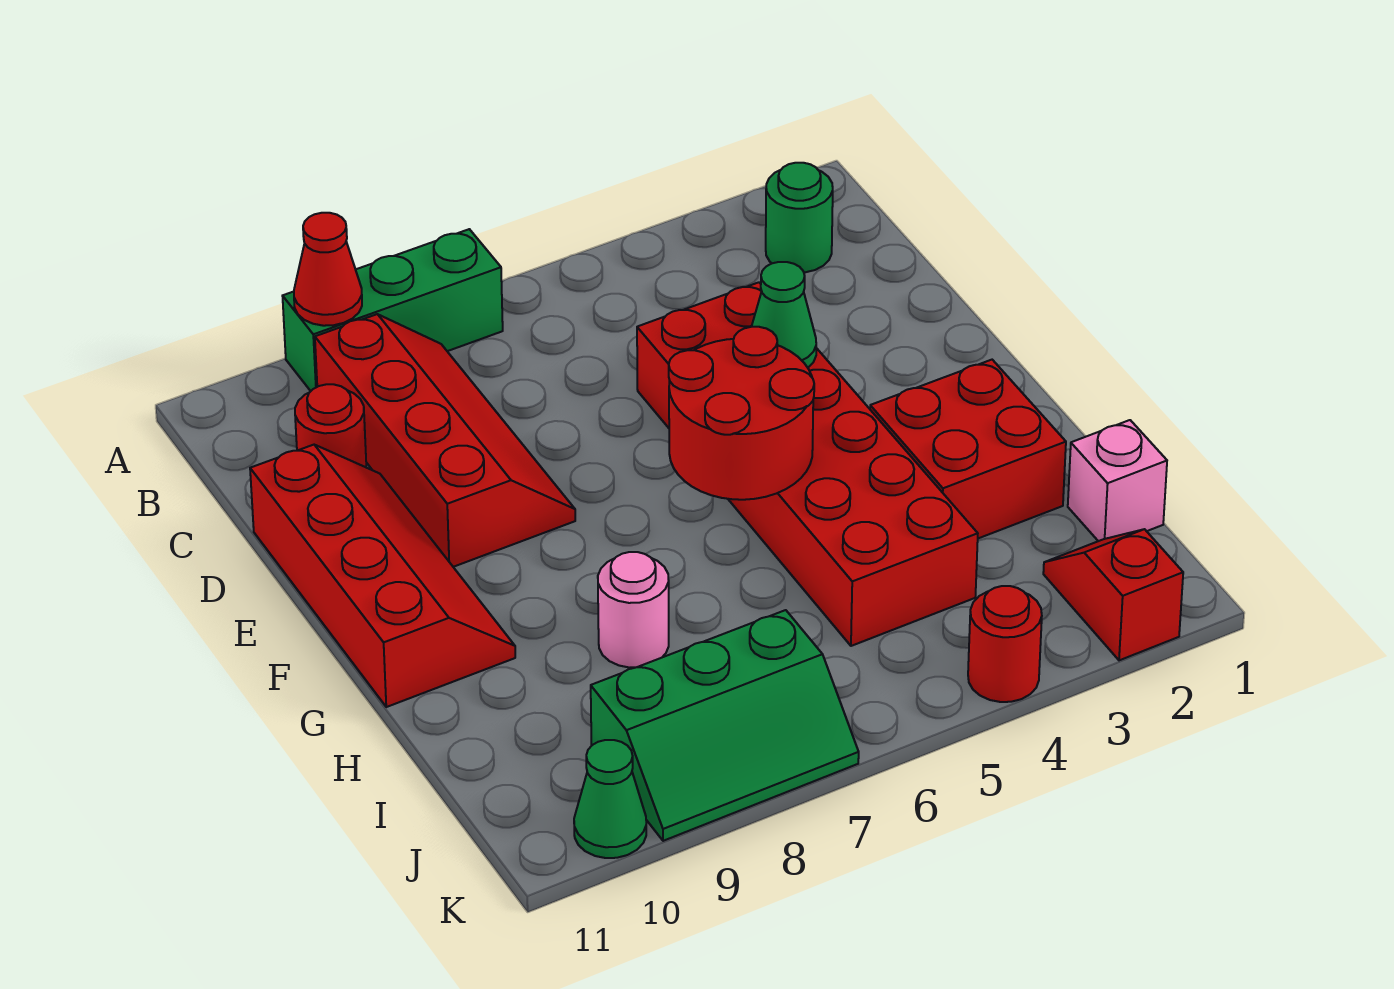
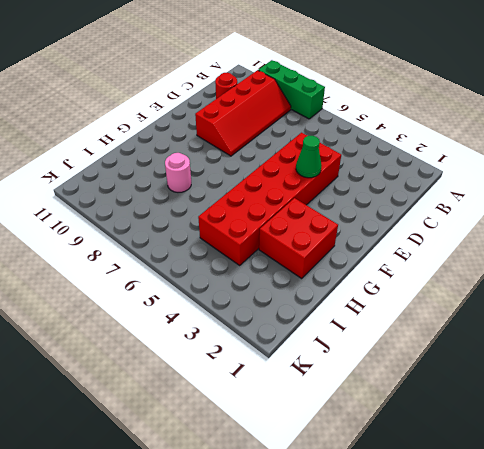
none -> green round brick B2 level 1
none -> red slope D10:G11 level 1 top 11
none -> pink brick I1 level 1

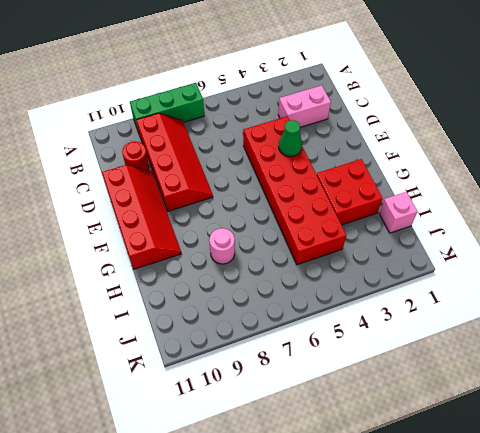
pink brick C2:C3 level 1 -> none
none -> green round brick B2 level 1
none -> red slope J2:K2 level 1 top K
none -> green slope J7:K9 level 1 top J

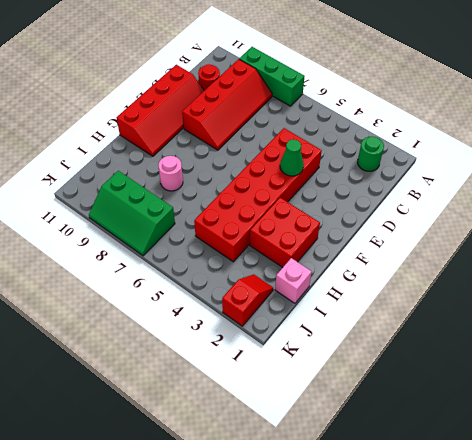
none -> red round brick K4 level 1
none -> green cone K10 level 1
none -> red cone A9 level 2

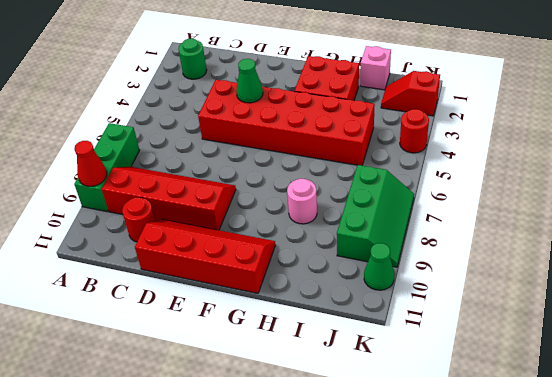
none -> red round brick F5:G6 level 2

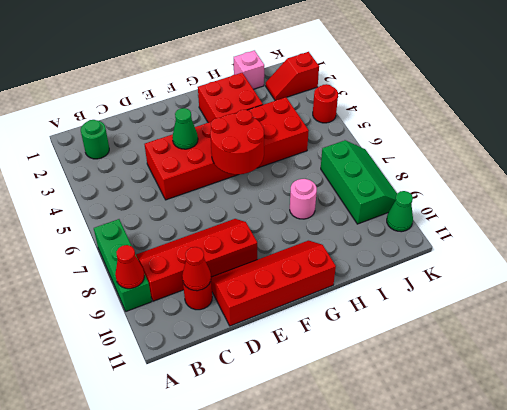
red cone C10 level 2 -> none

